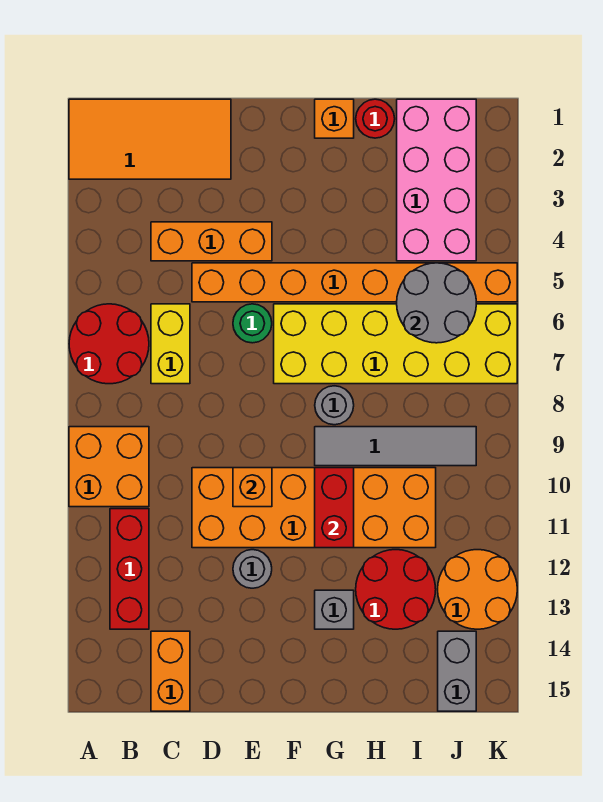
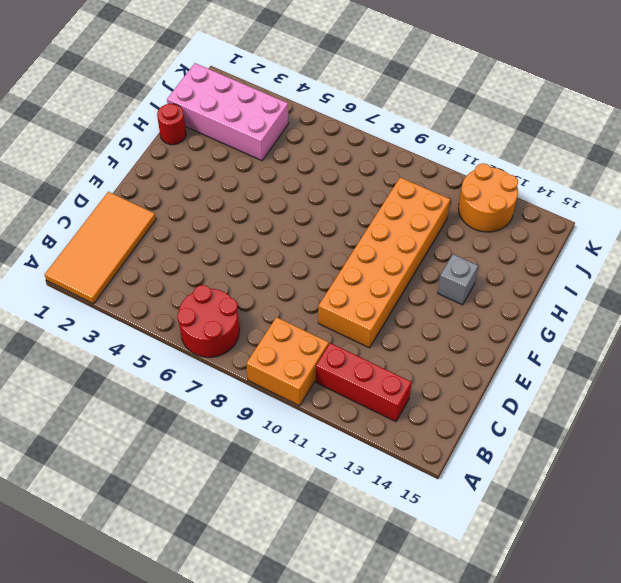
none -> orange brick C4:E4 level 1
none -> yellow brick C6:C7 level 1
none -> orange brick C14:C15 level 1

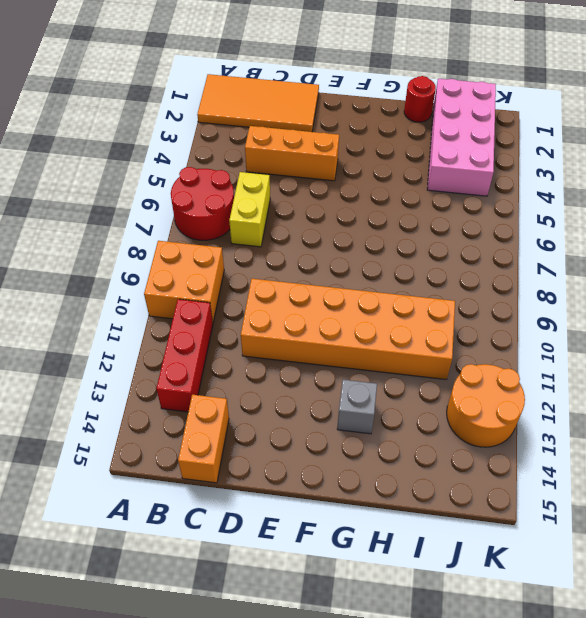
none -> orange brick D5:K5 level 1
none -> green round brick E6 level 1
none -> grey round brick E12 level 1

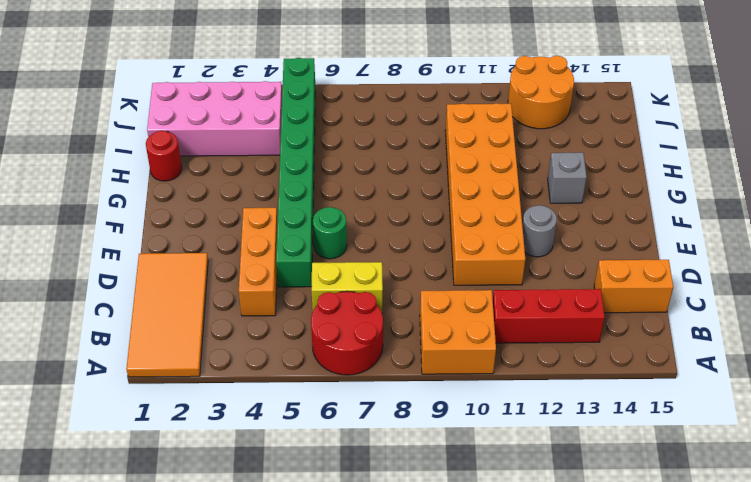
green brick D5:K5 level 1 -> orange brick D5:K5 level 1
none -> yellow brick F6:K7 level 1
none -> orange brick G1 level 1
none -> grey round brick G8 level 1

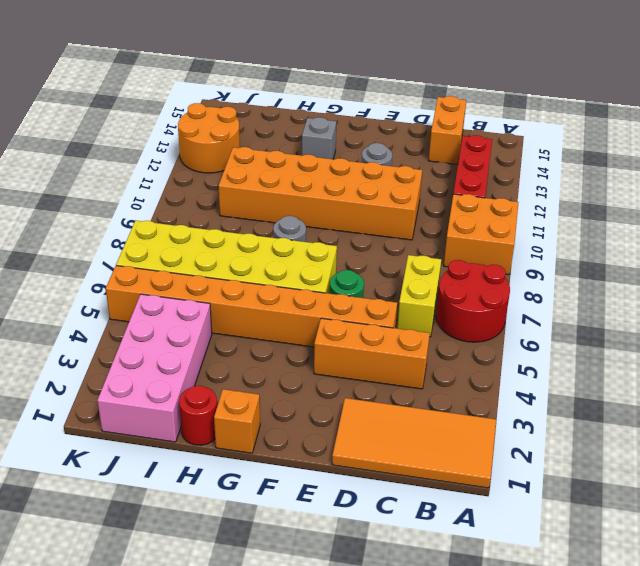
none -> grey tile G9:J9 level 1
none -> red round brick H12:I13 level 1
none -> grey brick J14:J15 level 1

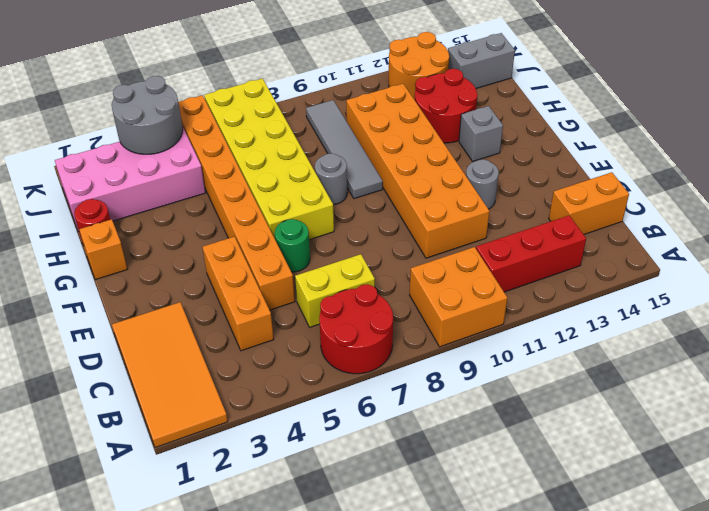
grey round brick J3:K4 level 2 -> grey round brick I5:J6 level 2
none -> orange brick E10 level 2
none -> red brick G10:G11 level 2

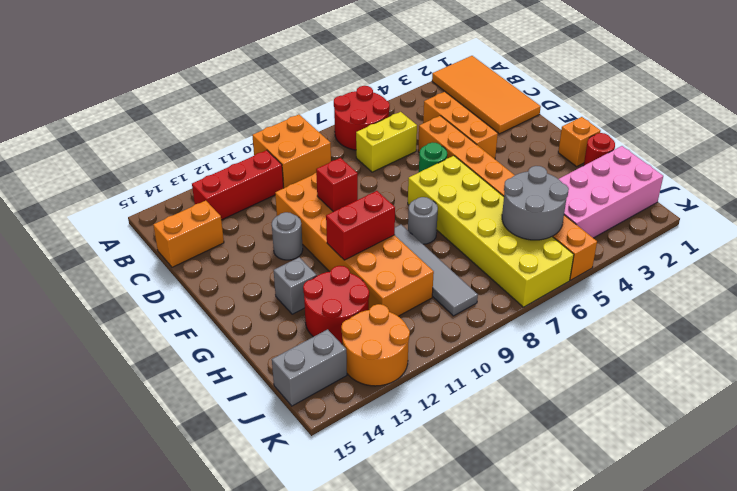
red brick E10 level 2 -> orange brick E10 level 2

